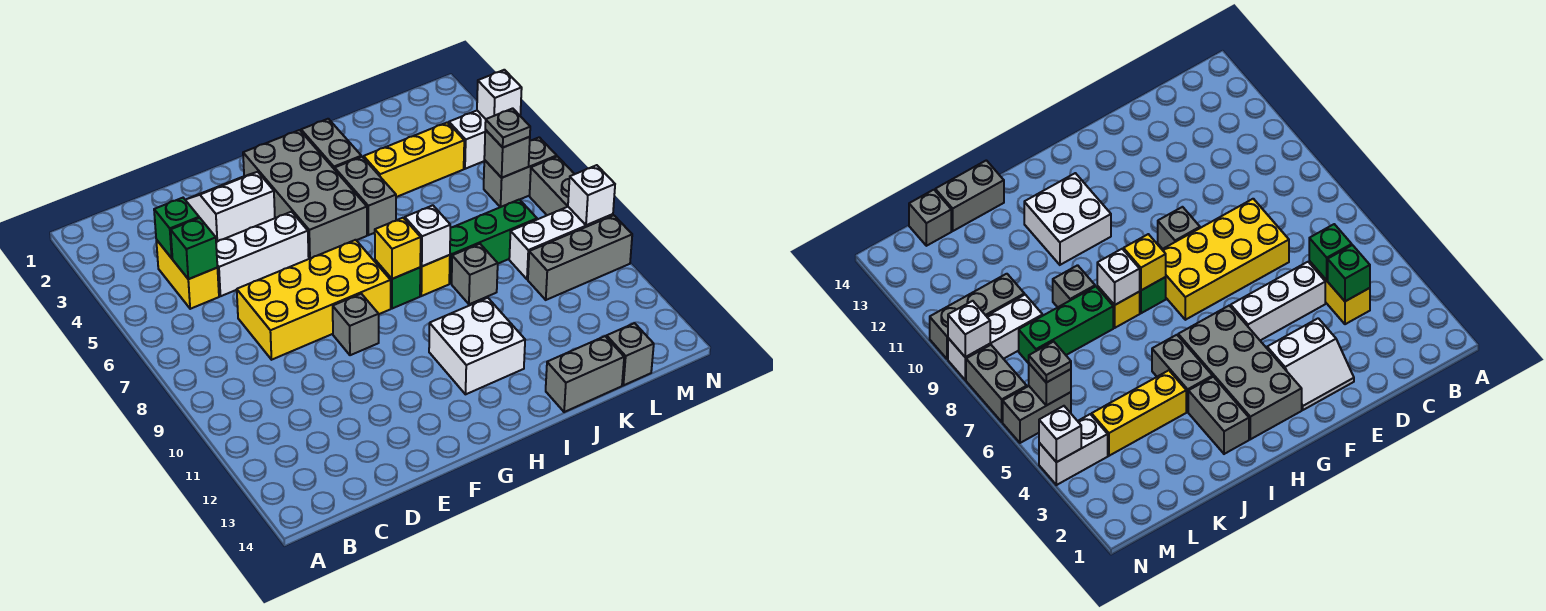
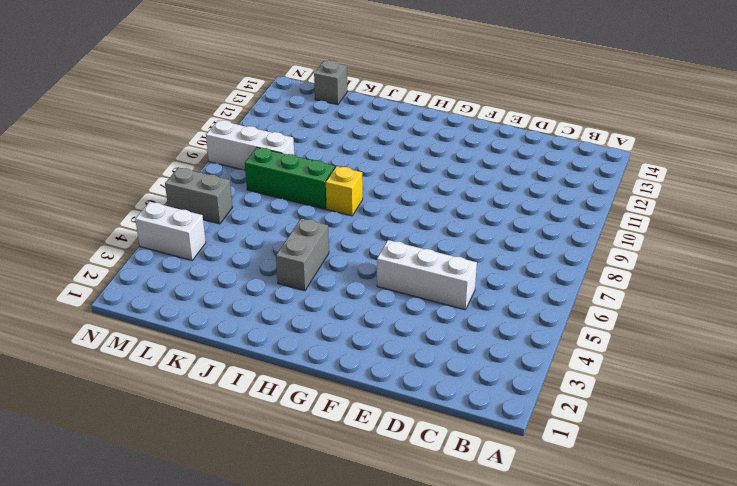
none -> yellow brick C4:C5 level 1
none -> yellow brick D7:G8 level 1
none -> white slope E2:F3 level 1 top 3

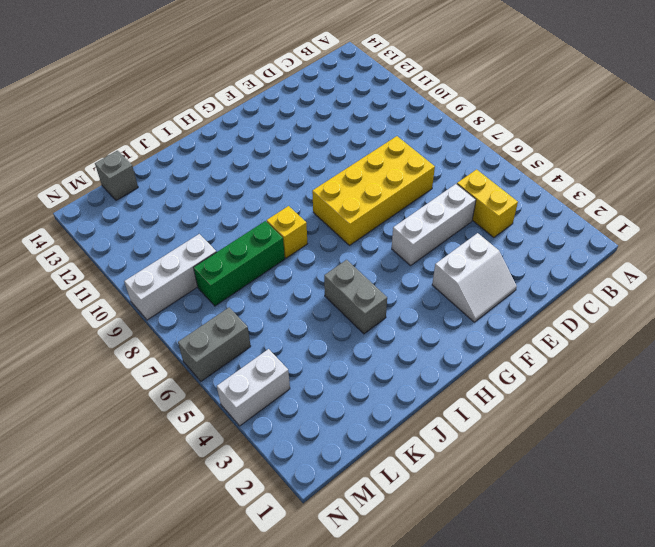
none -> grey brick F9 level 1
none -> grey brick G2:H5 level 1
none -> green brick H8 level 1

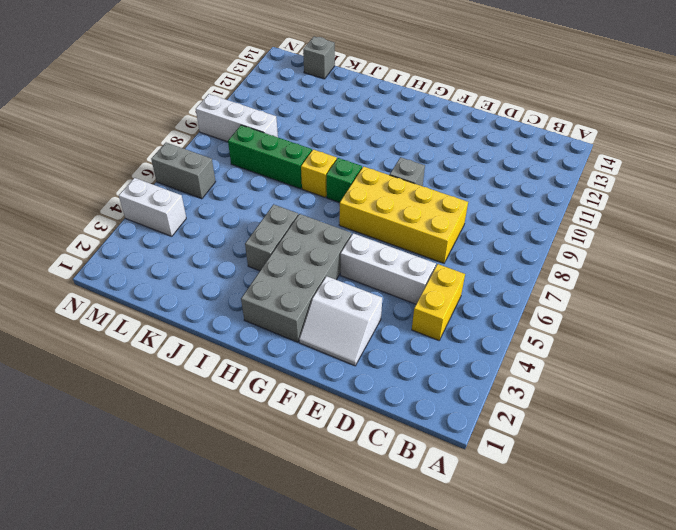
none -> white brick H11:I12 level 1
none -> grey brick I2:I3 level 1
none -> yellow brick J4:L4 level 1

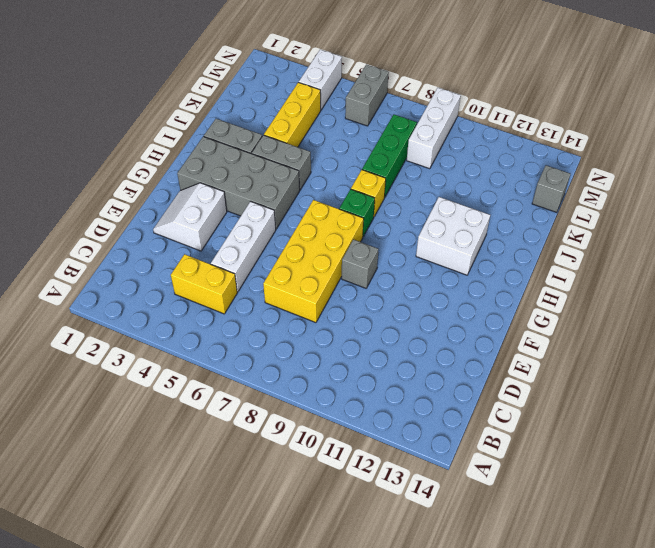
none -> grey brick J9 level 1
none -> grey brick J14:K14 level 1
none -> grey brick L10:N10 level 1

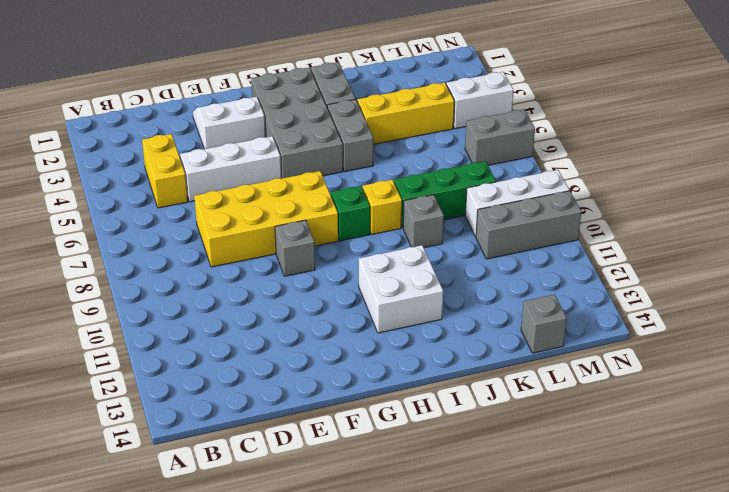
none -> grey brick J14:K14 level 1
none -> grey brick N7:N8 level 1
none -> green brick C4 level 2

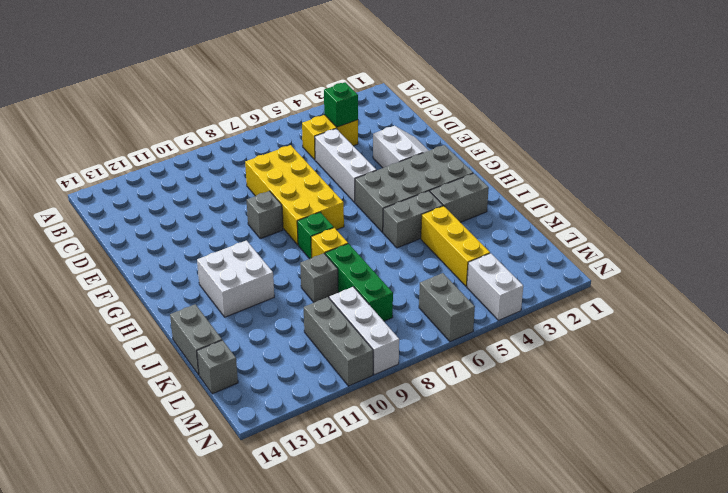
none -> grey brick N7:N8 level 1
none -> green brick C5 level 2
none -> yellow brick H8 level 2

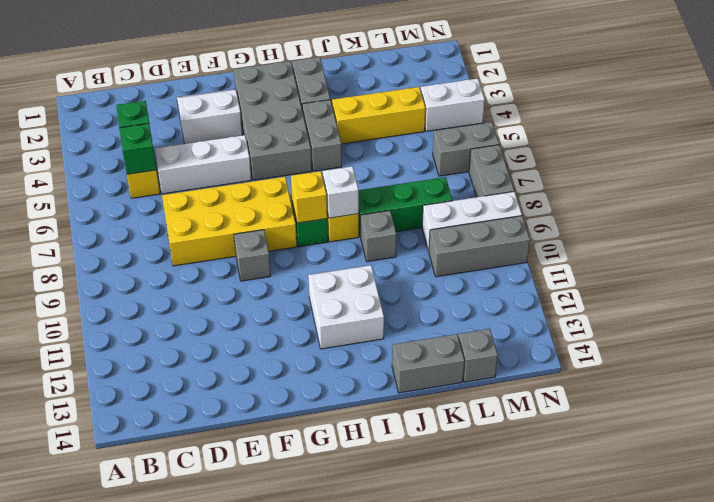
none -> grey brick M6 level 2
none -> white brick N4 level 2
none -> white brick N9 level 2

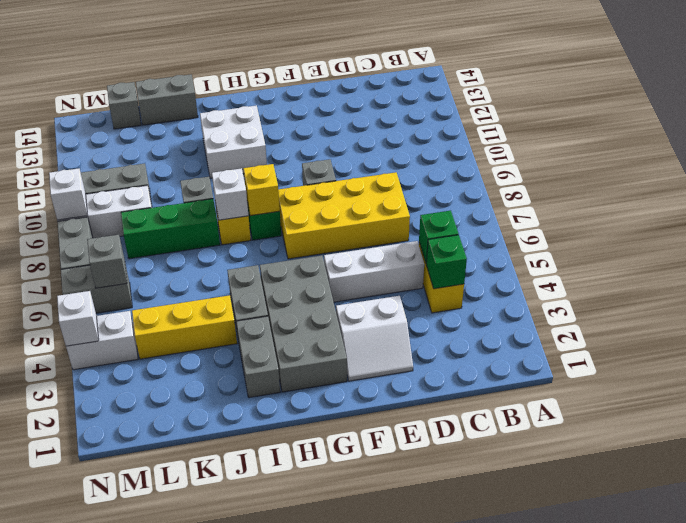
none -> grey plate M6 level 3

